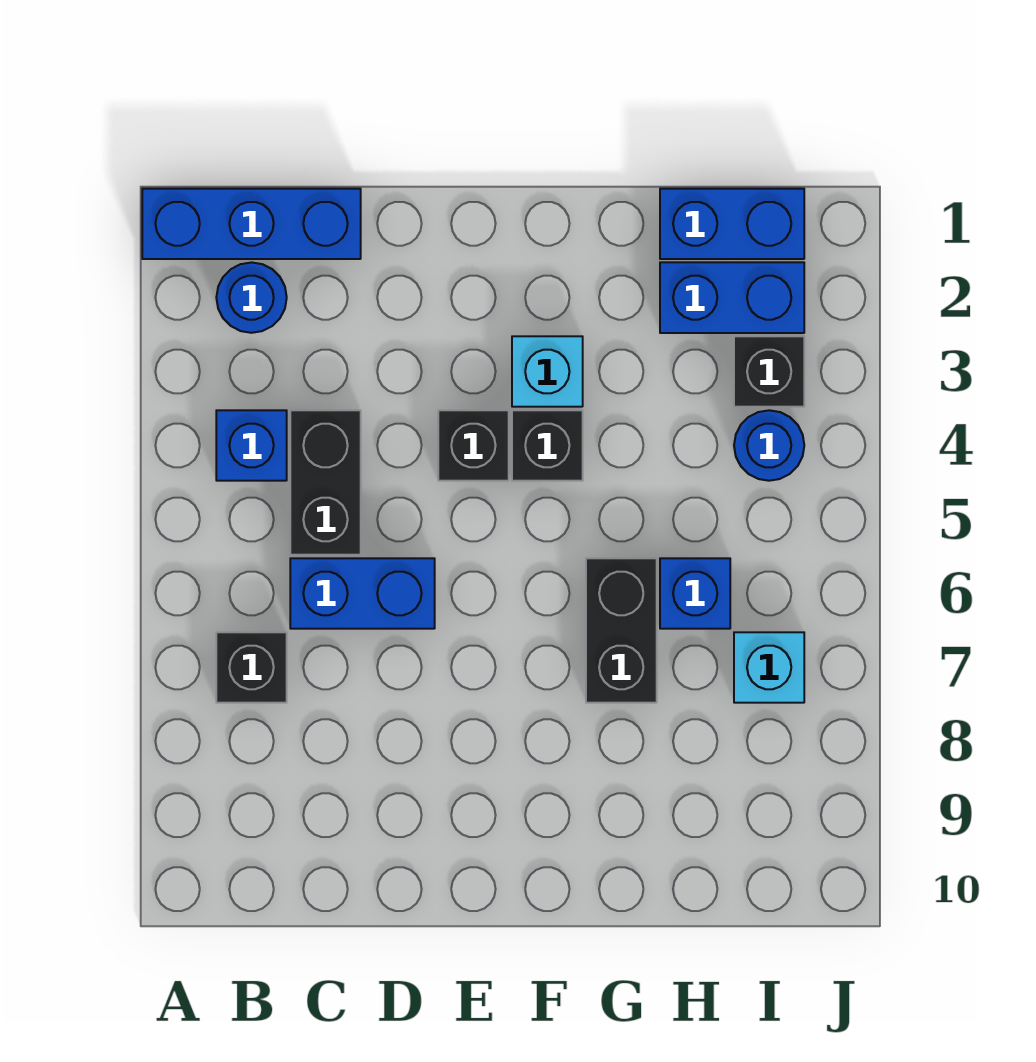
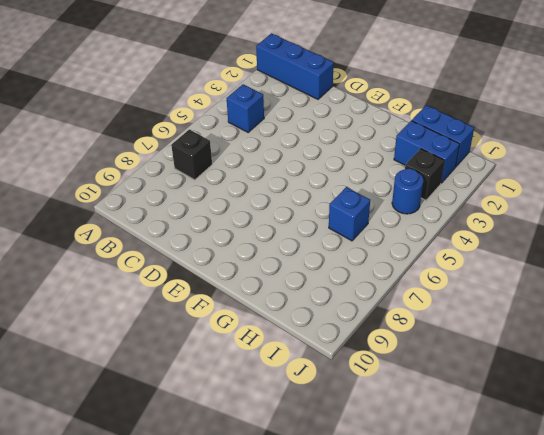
none -> blue round brick B2 level 1
none -> black brick C4:C5 level 1
none -> blue brick C6:D6 level 1

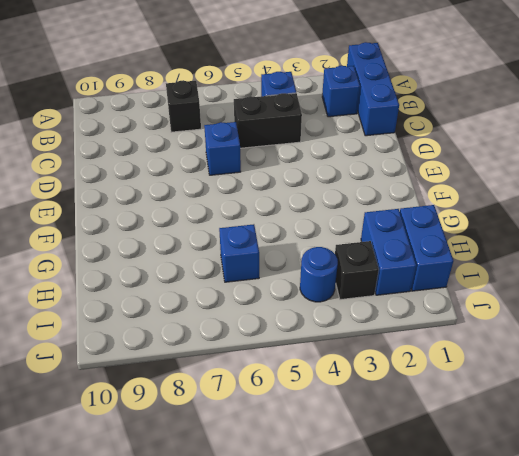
blue brick B2 level 1 -> blue round brick B2 level 1
blue brick D6 level 1 -> blue brick C6:D6 level 1
none -> black brick E4 level 1
none -> cyan brick F3 level 1
none -> black brick F4 level 1

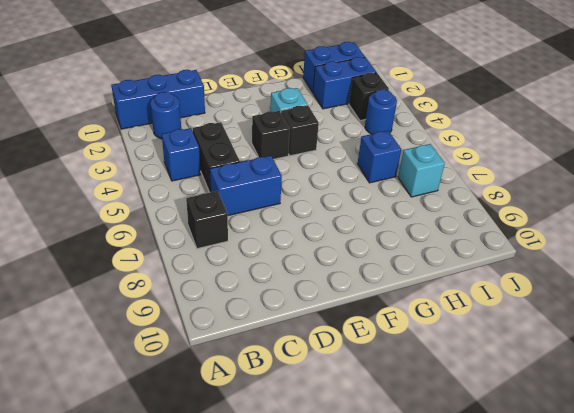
none -> black brick G6:G7 level 1

